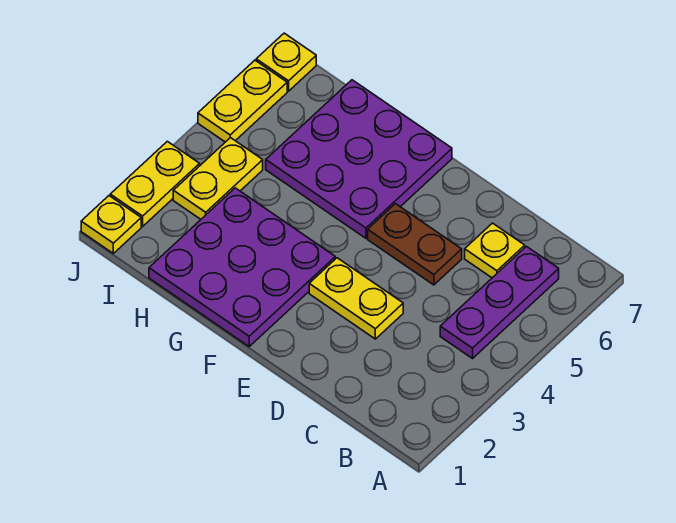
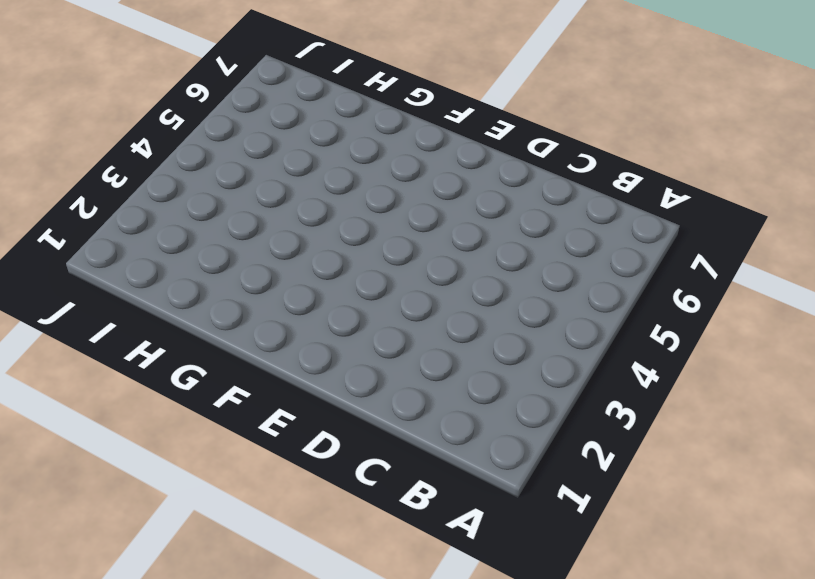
none -> purple plate B4:B6 level 1
none -> yellow plate C6 level 1

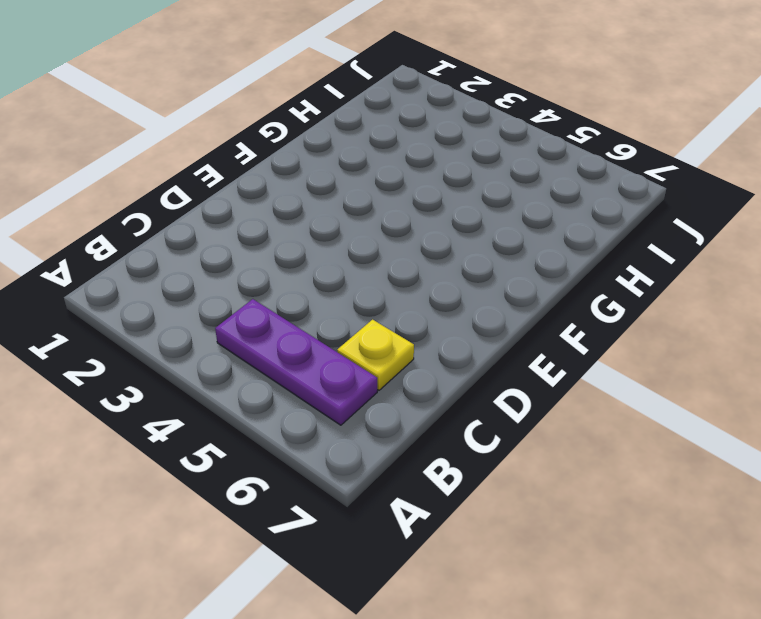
none -> yellow plate D3:E3 level 1
none -> brown plate D5:E5 level 1

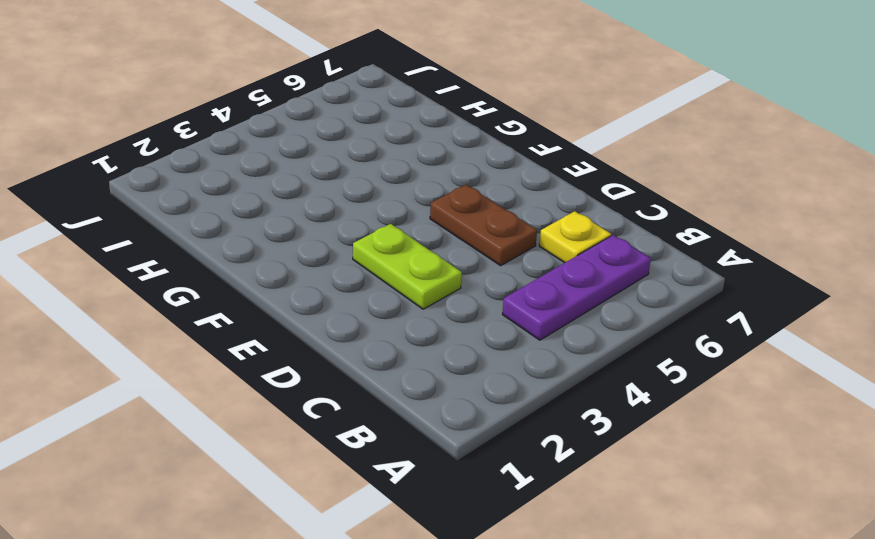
lime plate D3:E3 level 1 -> yellow plate D3:E3 level 1
none -> purple plate F1:H3 level 1
none -> purple plate F5:H7 level 1

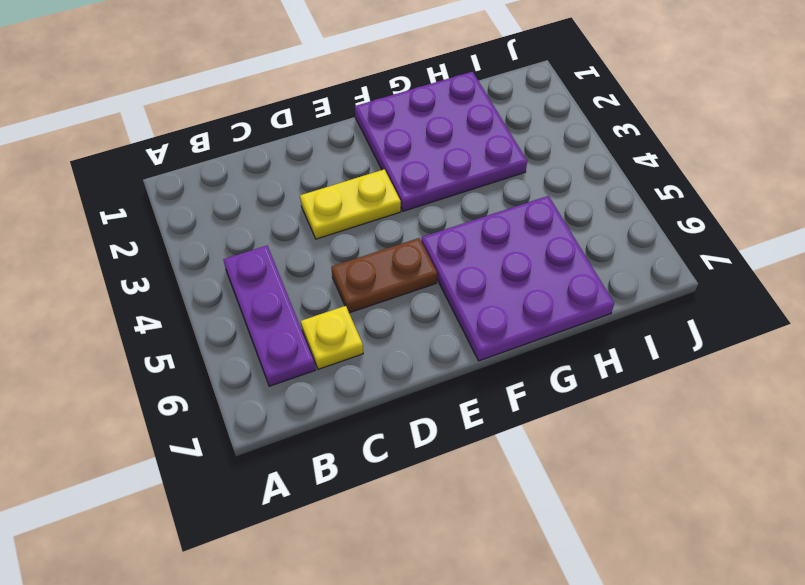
none -> yellow plate I3:I4 level 1
none -> yellow plate J1 level 1

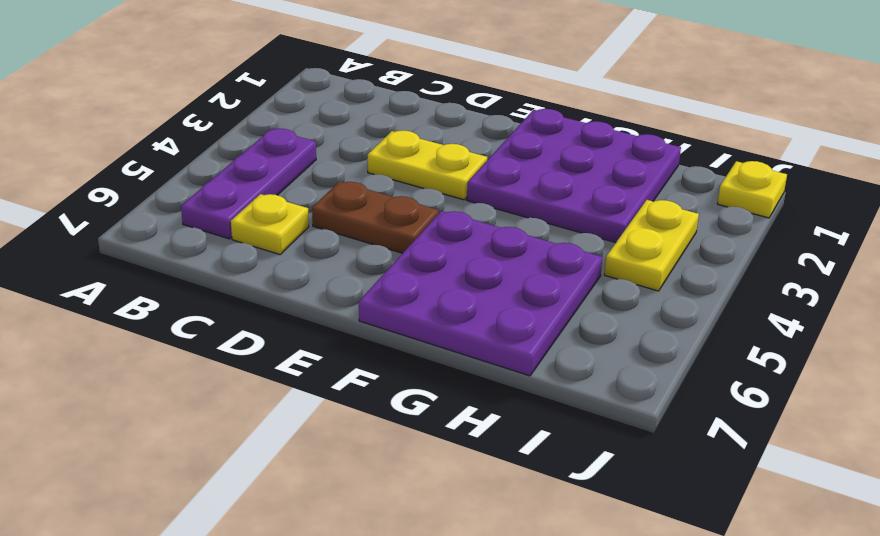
none -> yellow plate J2:J3 level 1
none -> yellow plate J5:J6 level 1

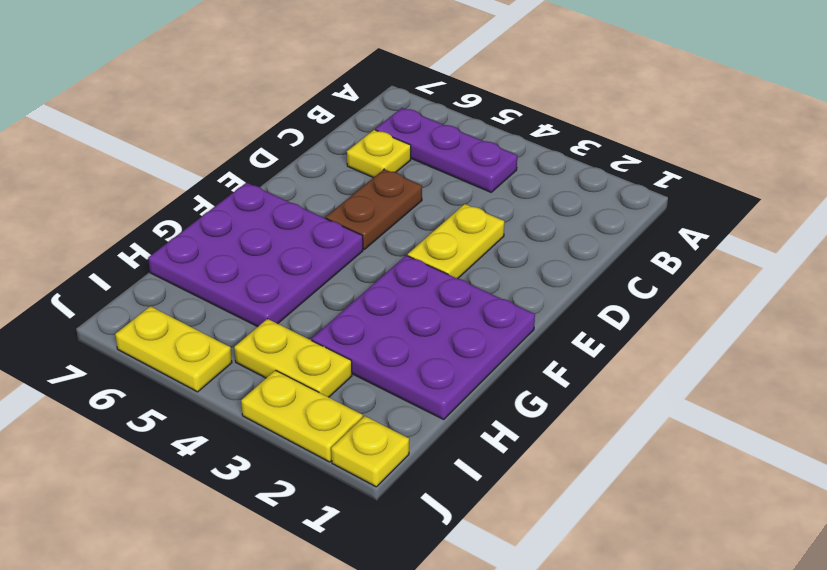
none -> yellow plate J7 level 1

